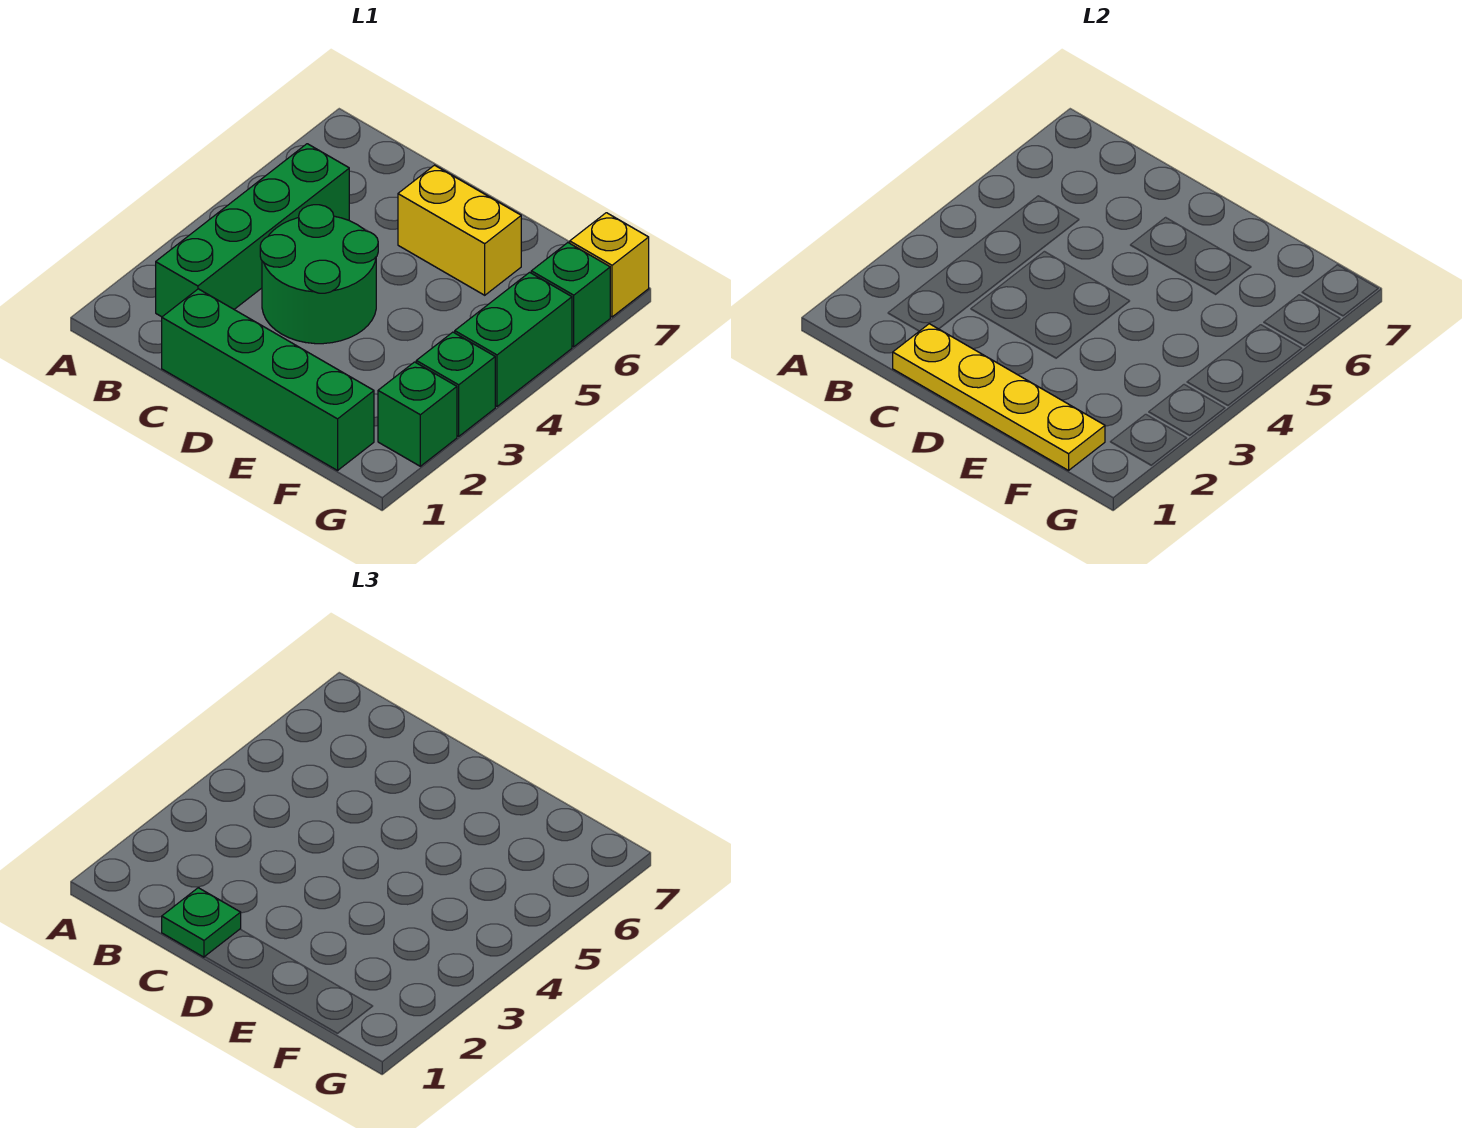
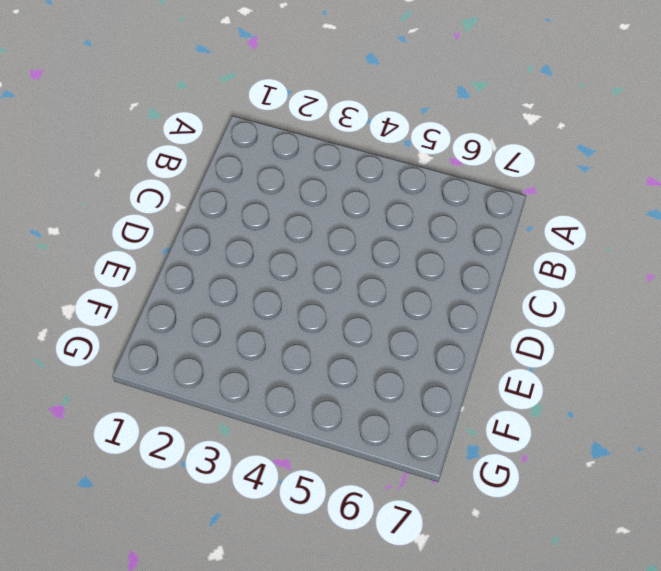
none -> green brick B2:B5 level 1
none -> green brick C1:F1 level 1

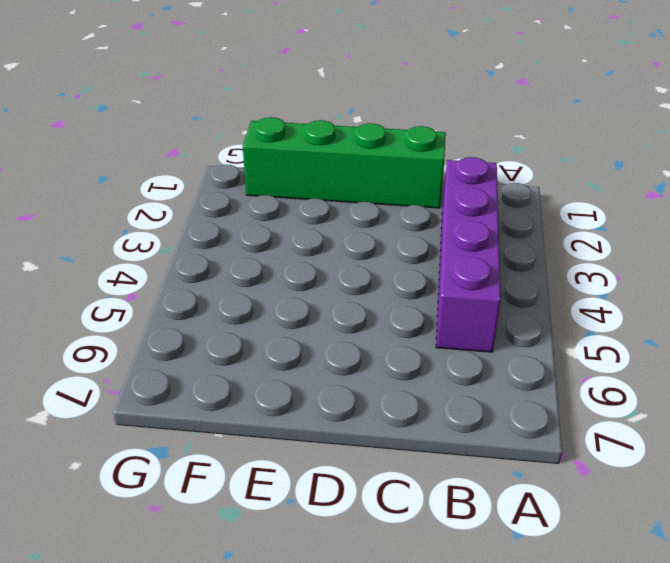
purple brick B2:B5 level 1 -> green brick B2:B5 level 1
none -> green round brick C3:D4 level 1
none -> yellow brick D6:E6 level 1

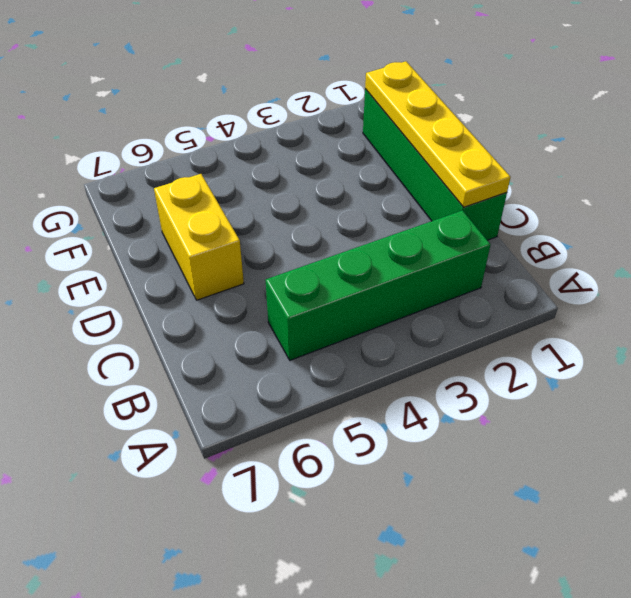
none -> green round brick C3:D4 level 1
none -> green brick G2 level 1

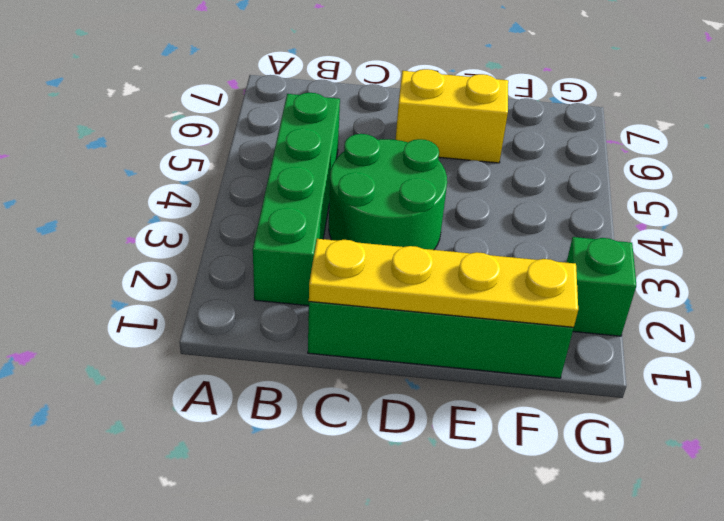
none -> green brick G3 level 1
none -> green brick G4:G5 level 1

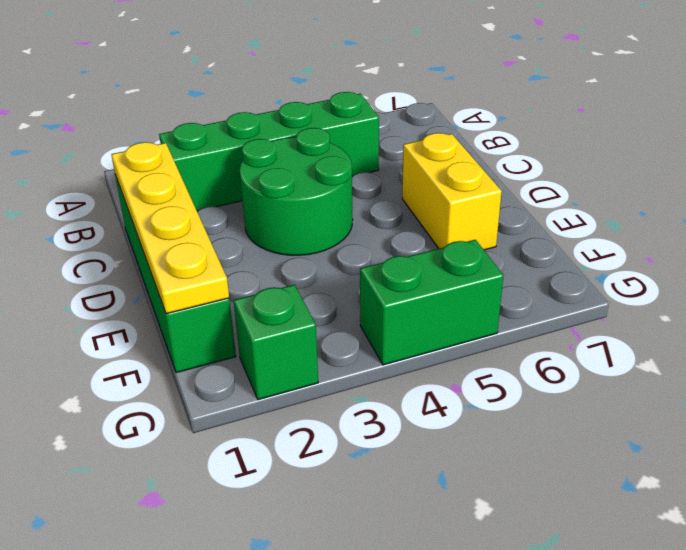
none -> green brick G3 level 1
none -> green brick G6 level 1

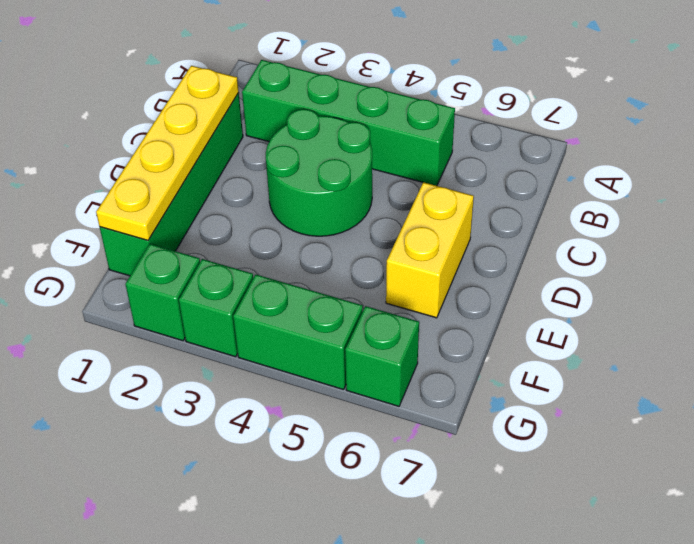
none -> yellow brick G7 level 1
none -> green plate C1 level 3

